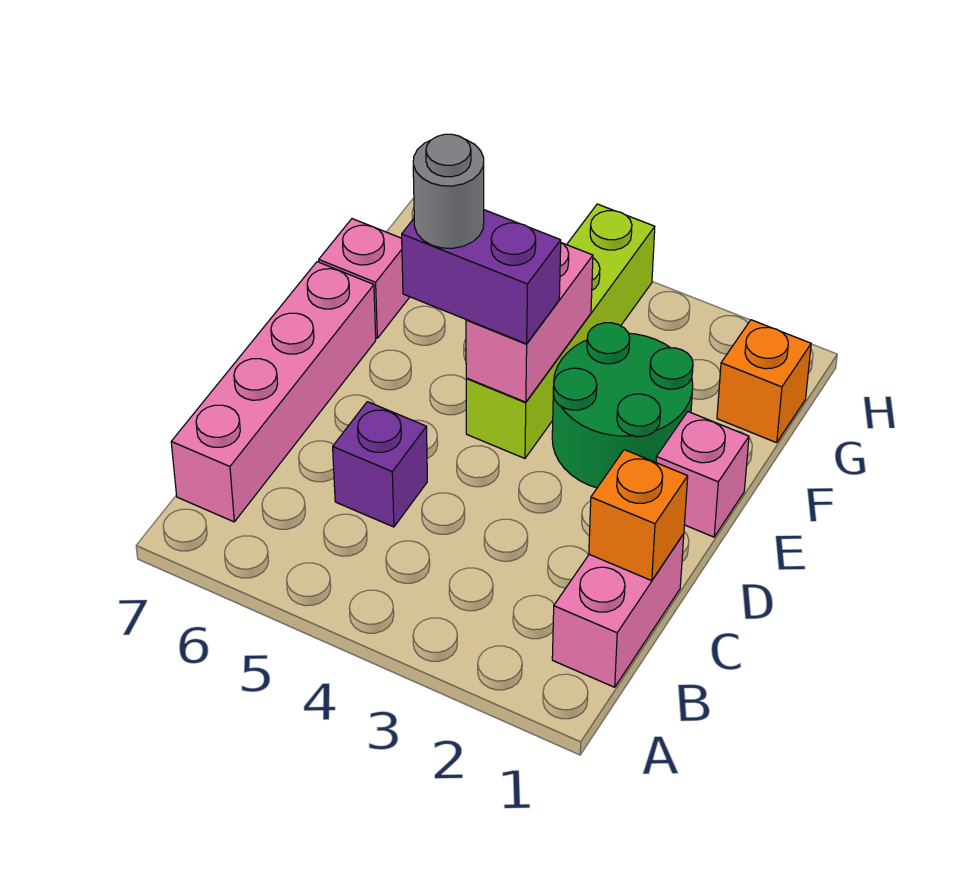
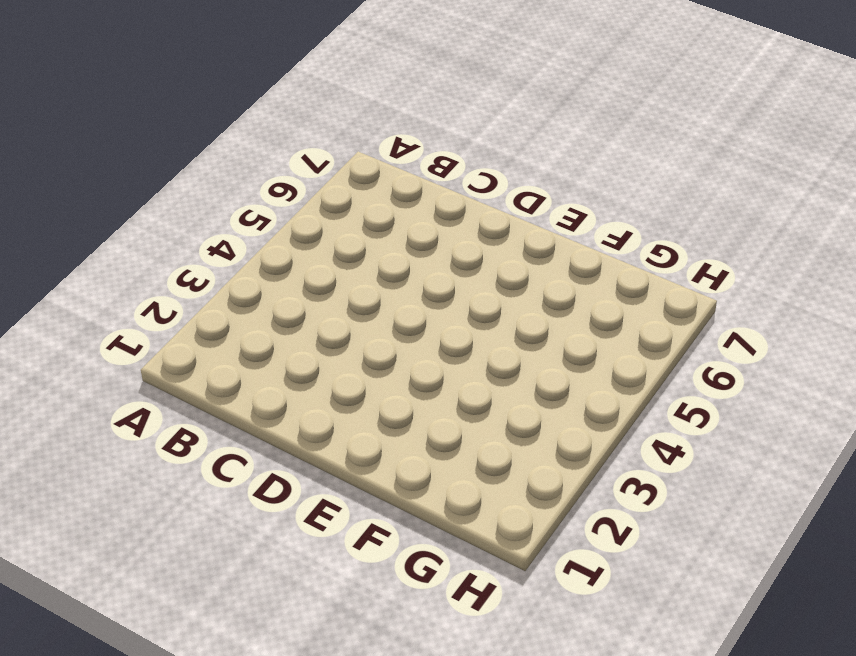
none -> pink brick B1:C1 level 1
none -> pink brick B7:E7 level 1
none -> purple brick C5 level 1

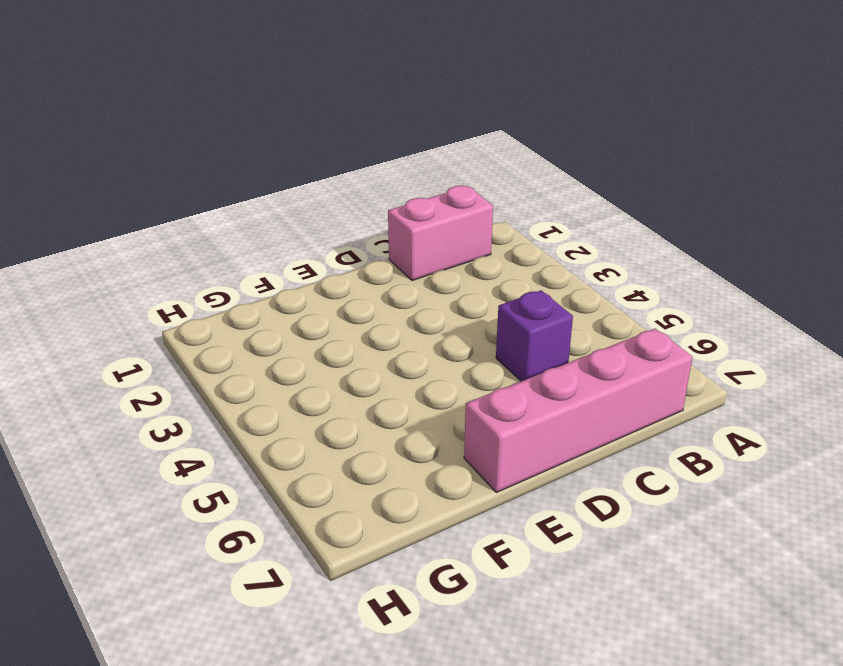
none -> pink brick E1 level 1
none -> green round brick E2:F3 level 1
none -> lime brick E4:H4 level 1

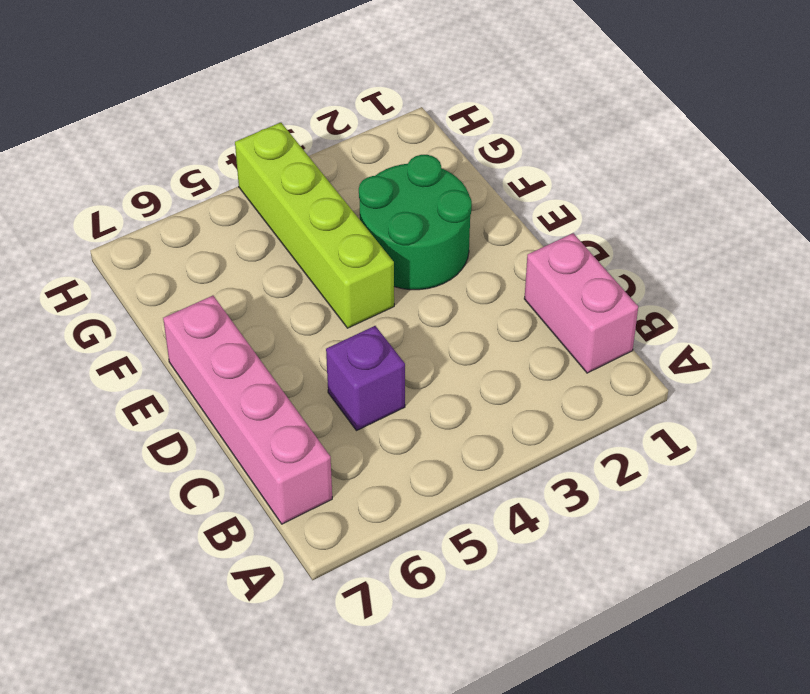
none -> pink brick E1 level 1
none -> pink brick F7 level 1
none -> orange brick G1 level 1

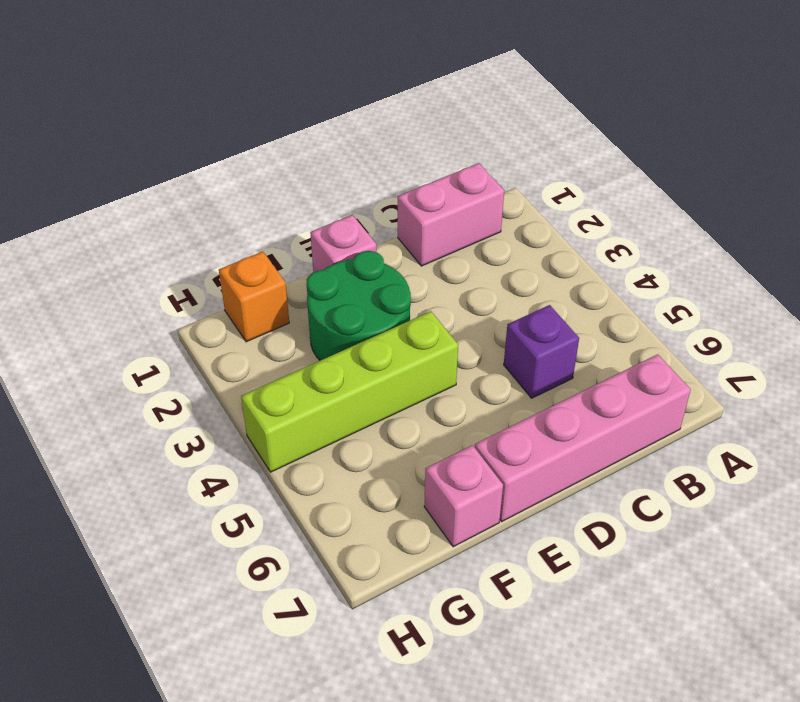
none -> orange brick C1 level 2
none -> pink brick E4:F4 level 2
none -> purple brick E4:E5 level 3

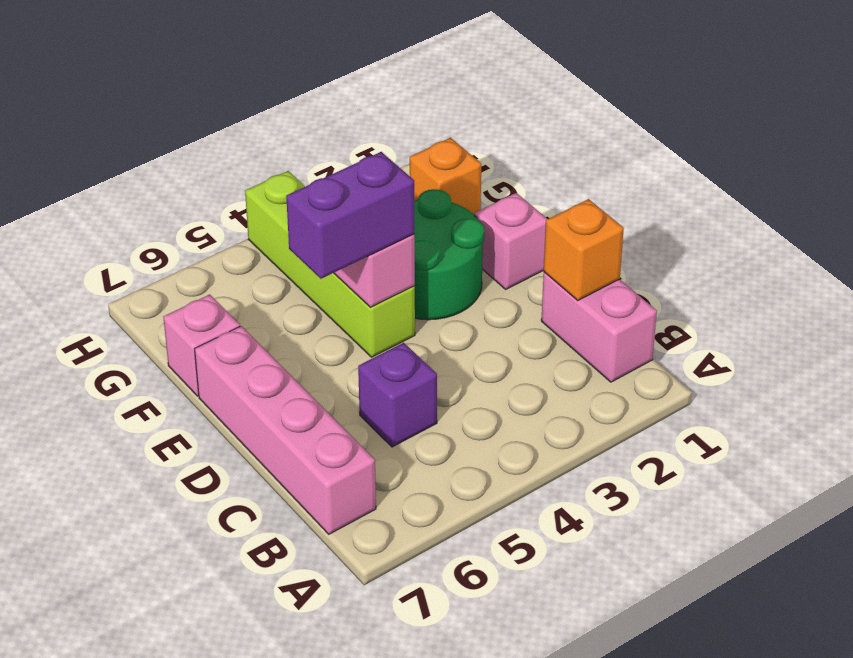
none -> grey round brick E5 level 4

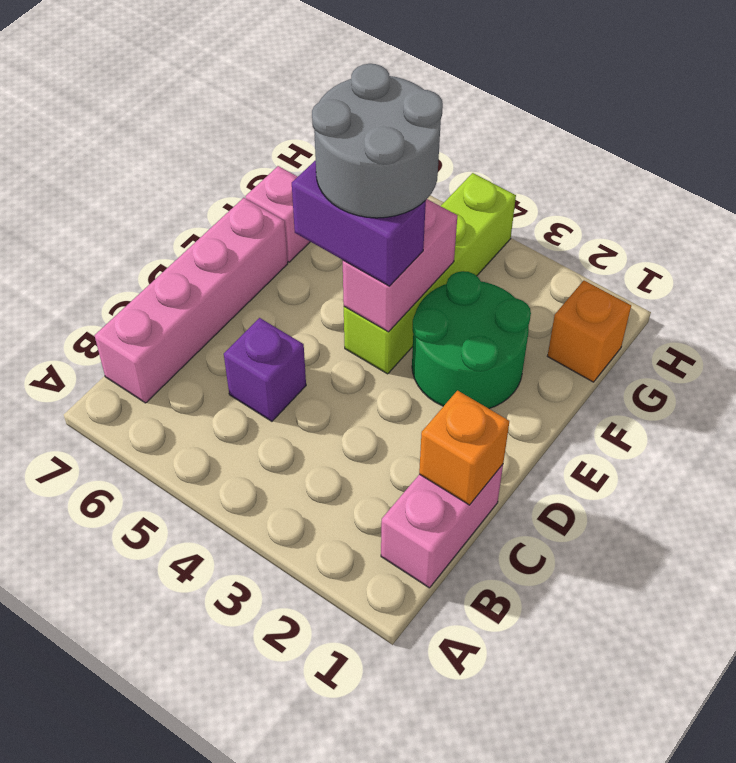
grey round brick E4:F5 level 4 -> grey round brick E5 level 4
none -> pink brick E1 level 1

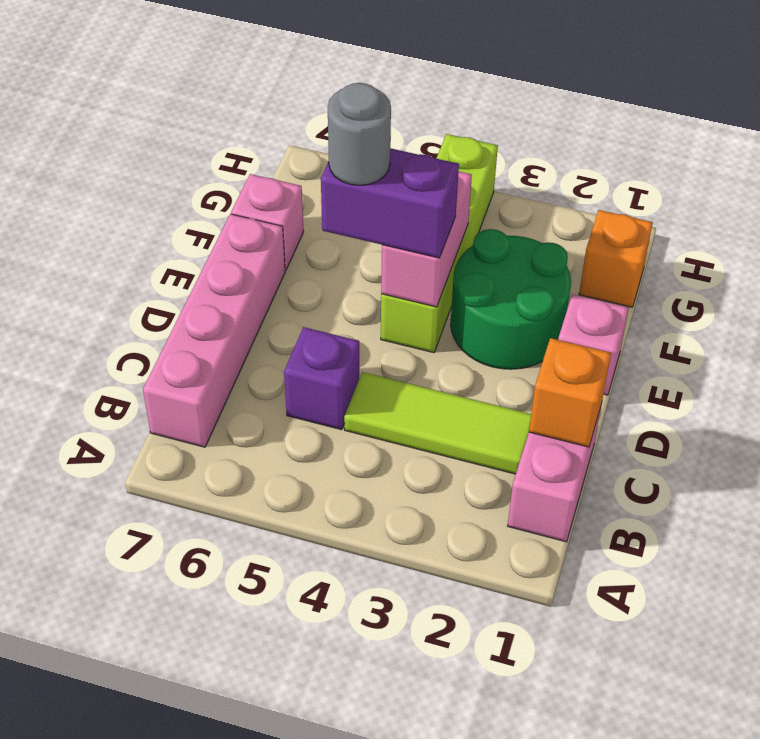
lime tile C2:C4 level 1 -> none

